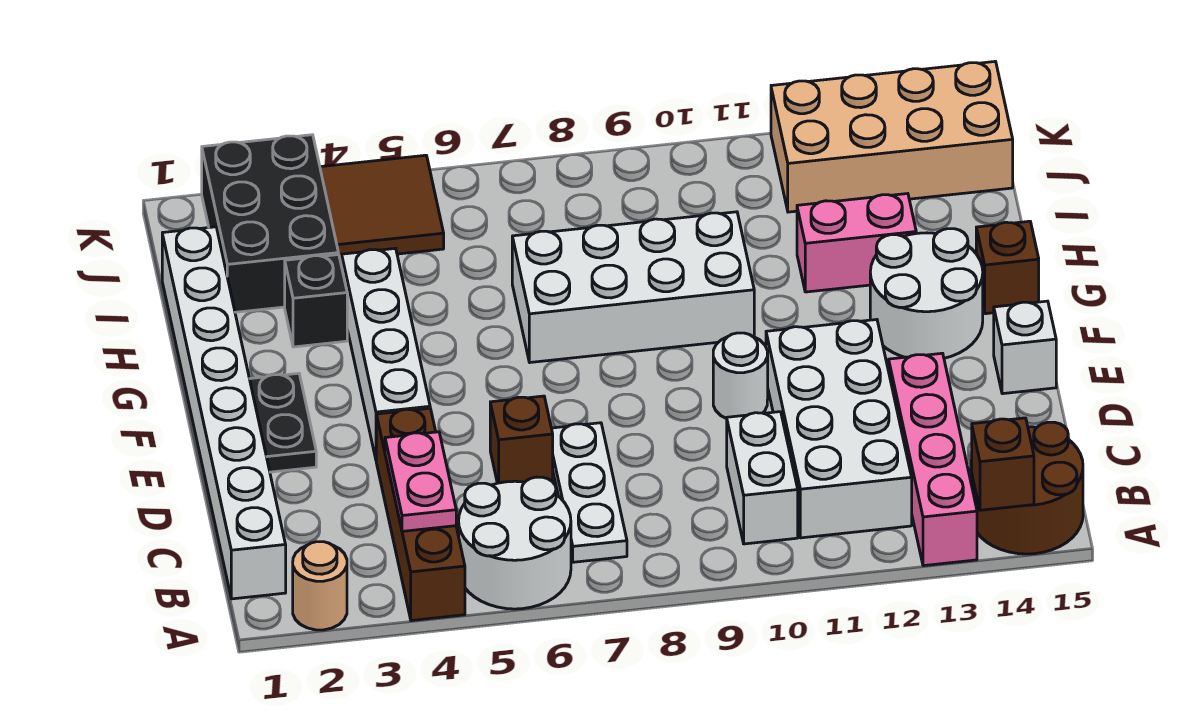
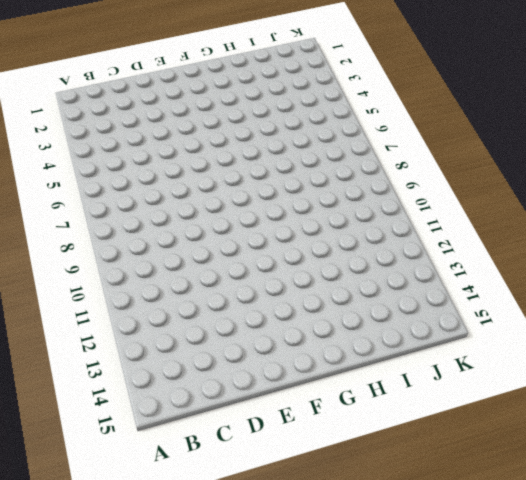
none -> tan round brick A2 level 1
none -> brown brick A4:D4 level 1
none -> white round brick A5:B6 level 1

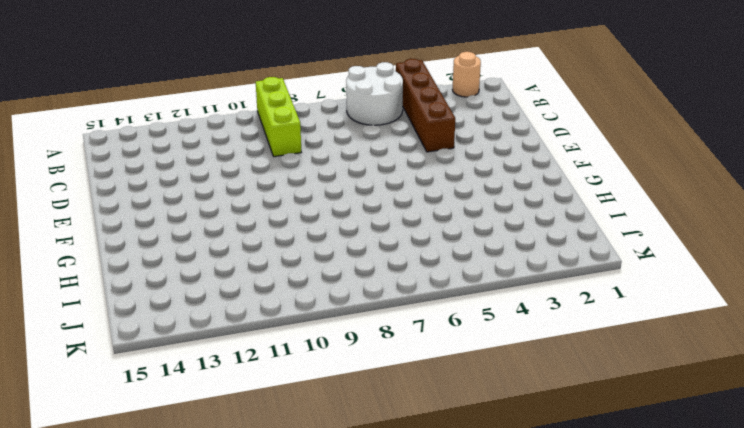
lime brick A9:C9 level 1 -> none
none -> pink brick A13:D13 level 1
none -> brown round brick A14:B15 level 1
none -> white brick B1:I1 level 1

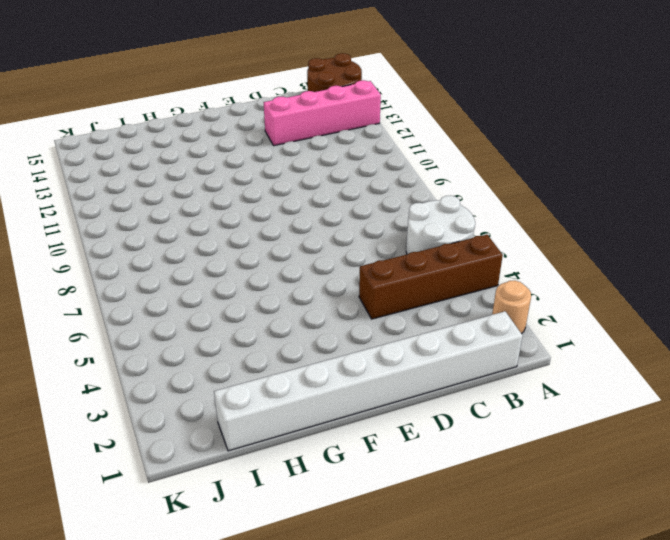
none -> white plate B7:D7 level 1
none -> white brick B10:C10 level 1
none -> white brick B11:E12 level 1

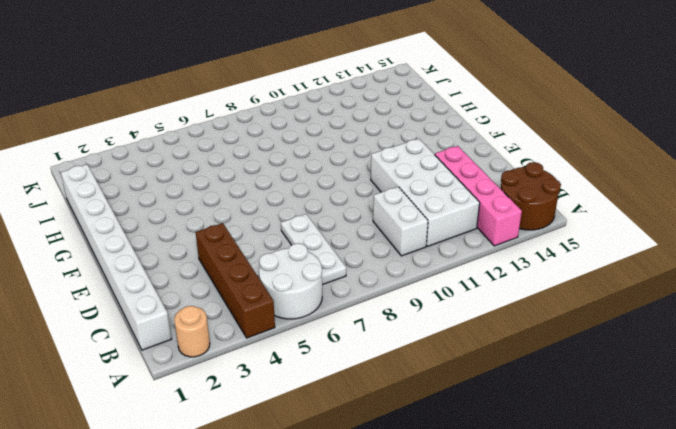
none -> brown brick D6 level 1
none -> black plate E2:F2 level 1
none -> white brick E4:H4 level 1

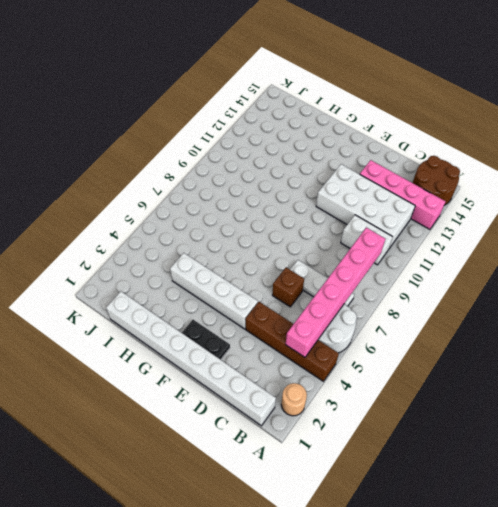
pink brick B4:B9 level 2 -> pink plate B4:C4 level 2
none -> white round brick E10 level 1
none -> white brick E15 level 1
none -> white round brick F13:G14 level 1

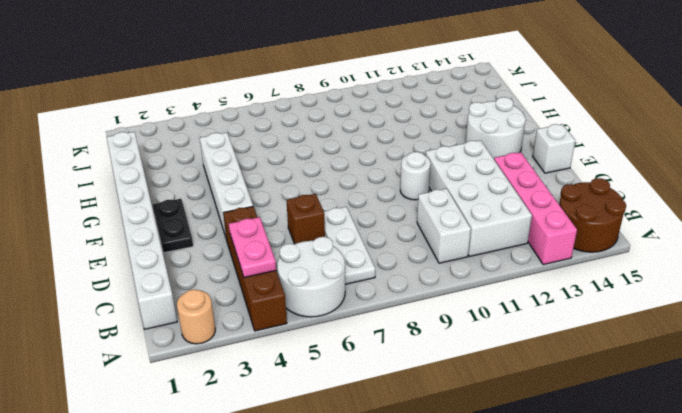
none -> white brick G7:H10 level 1
none -> brown brick G15 level 1
none -> black brick H3 level 1

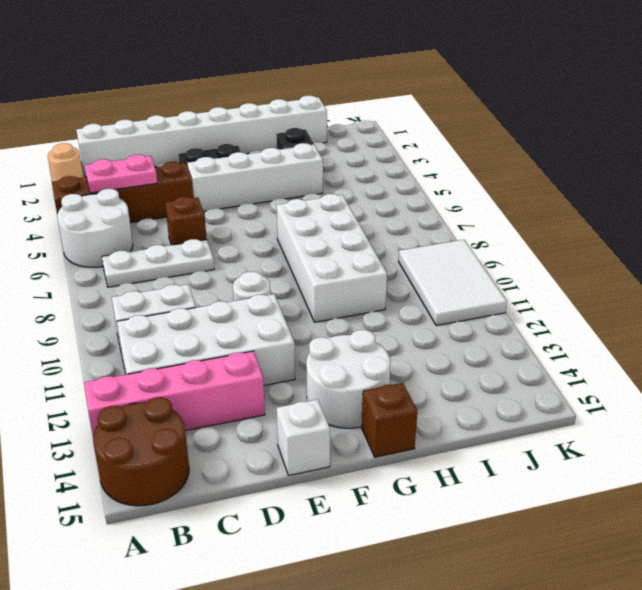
white tile J9:K11 level 1 -> none
none -> pink brick H12:H13 level 1
none -> black brick I2:K3 level 1
none -> brown tile J4:K5 level 1

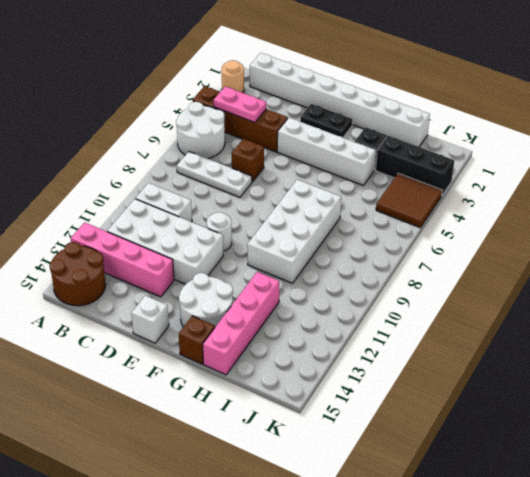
pink brick H12:H15 level 1 -> pink brick H12:H13 level 1
black brick I3:K3 level 1 -> black brick I2:K3 level 1
none -> tan brick J12:K15 level 1
none -> brown brick A14 level 2

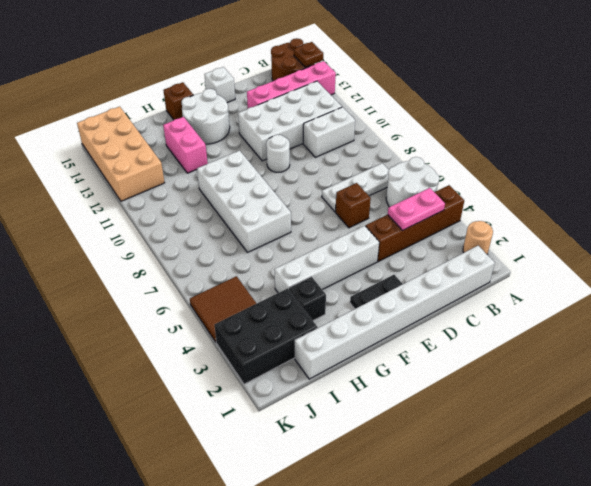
brown plate A14 level 2 -> brown brick A14 level 2

